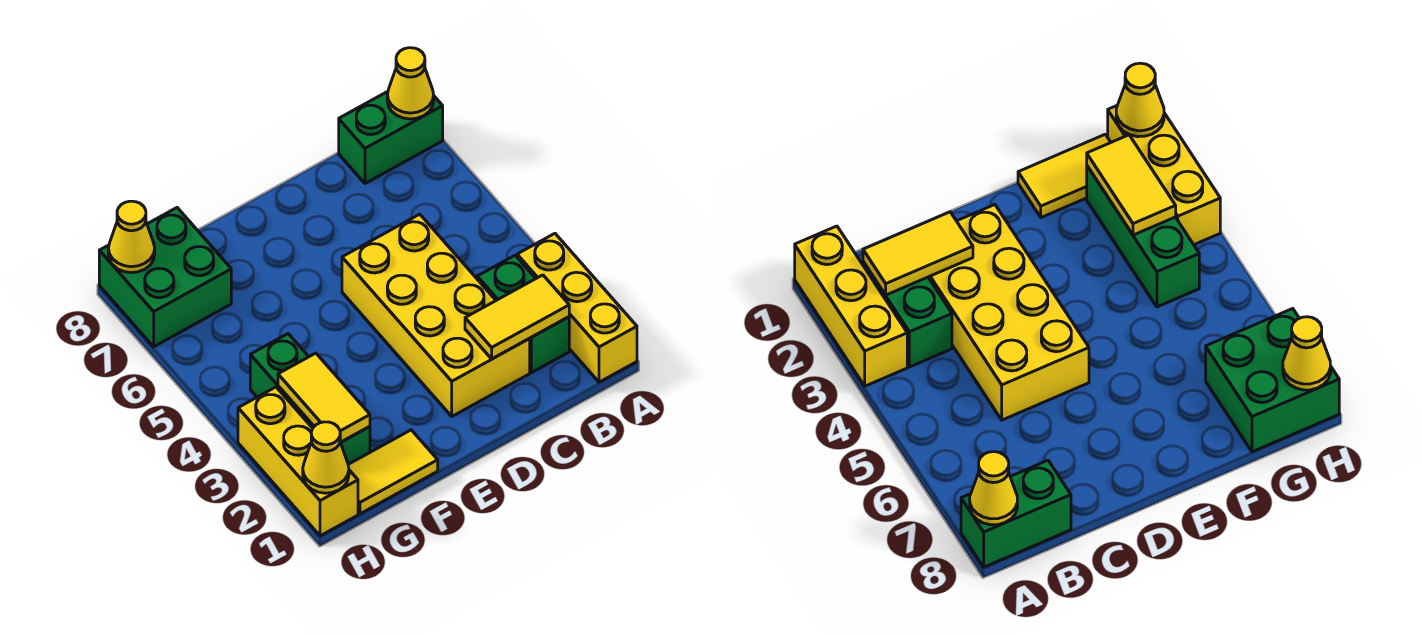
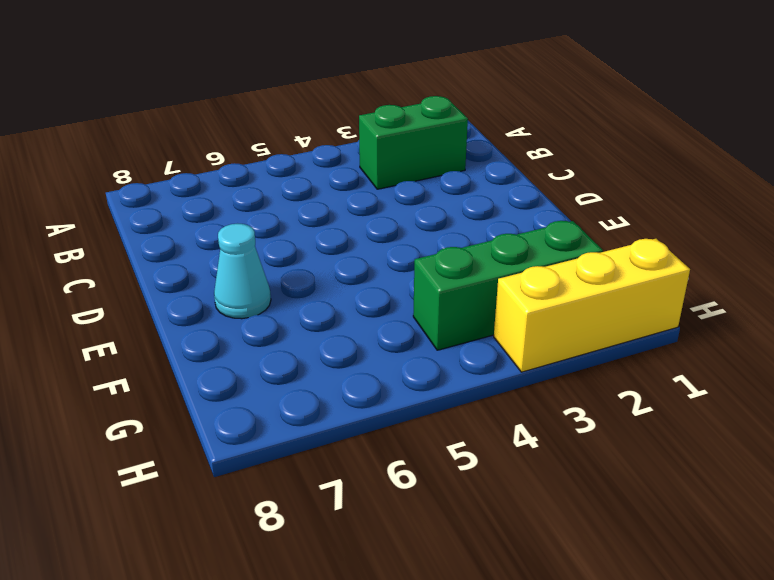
cyan cone E7 level 1 -> none
none -> yellow brick A1:A3 level 1
none -> green brick A8:B8 level 1
none -> yellow brick C2:D5 level 1

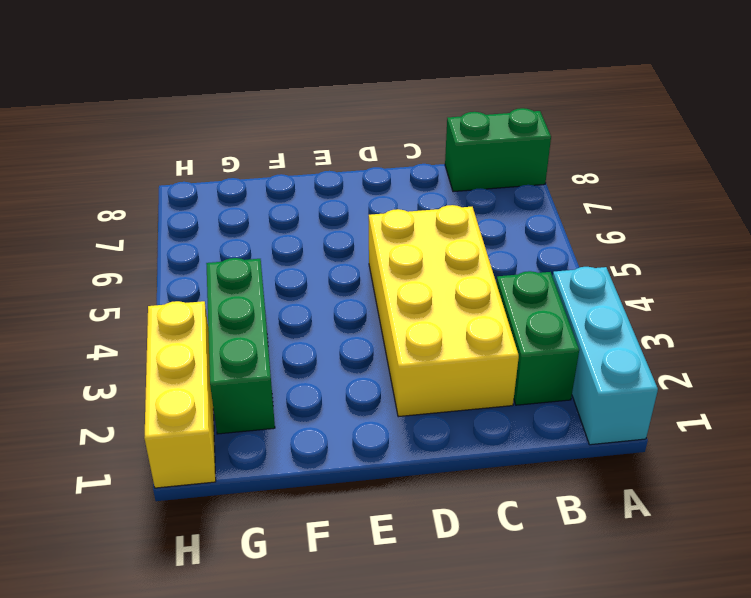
cyan brick A1:A3 level 1 -> yellow brick A1:A3 level 1
none -> yellow tile F1:G1 level 1
none -> green brick G7:H8 level 1
none -> yellow cone A8 level 2

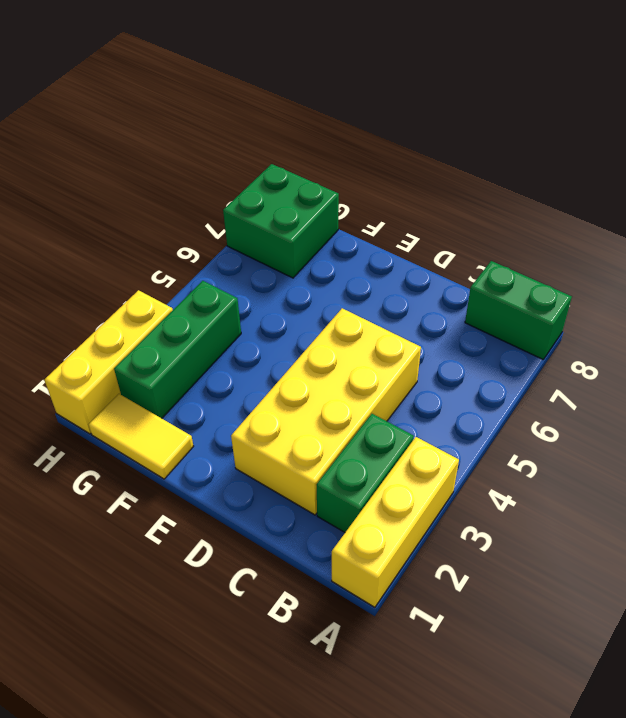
none -> yellow cone A8 level 2
none -> yellow tile B2:C2 level 2
none -> yellow tile G2:G3 level 2

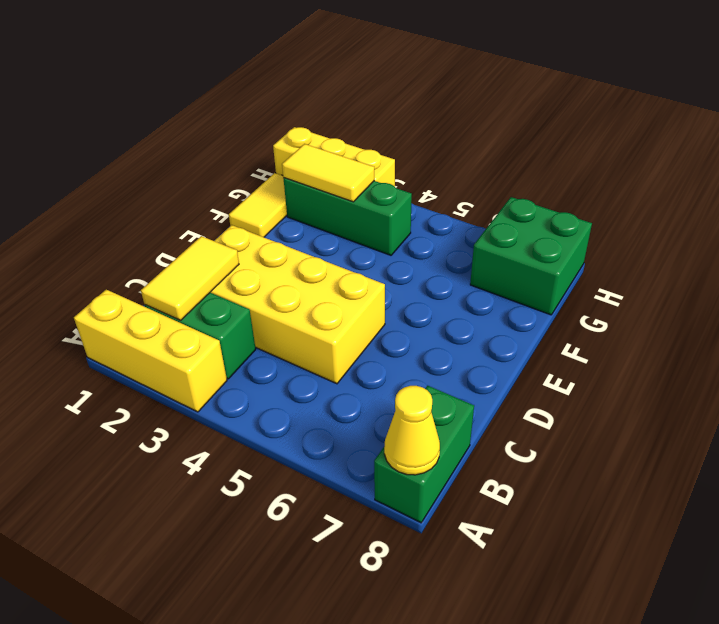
none -> yellow cone H1 level 2
none -> yellow cone H8 level 2

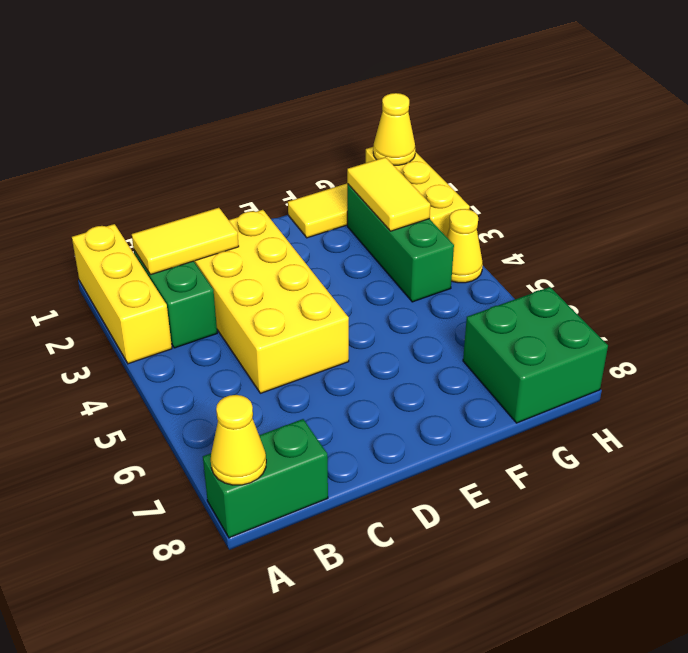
yellow cone H4 level 1 -> yellow cone H8 level 2

